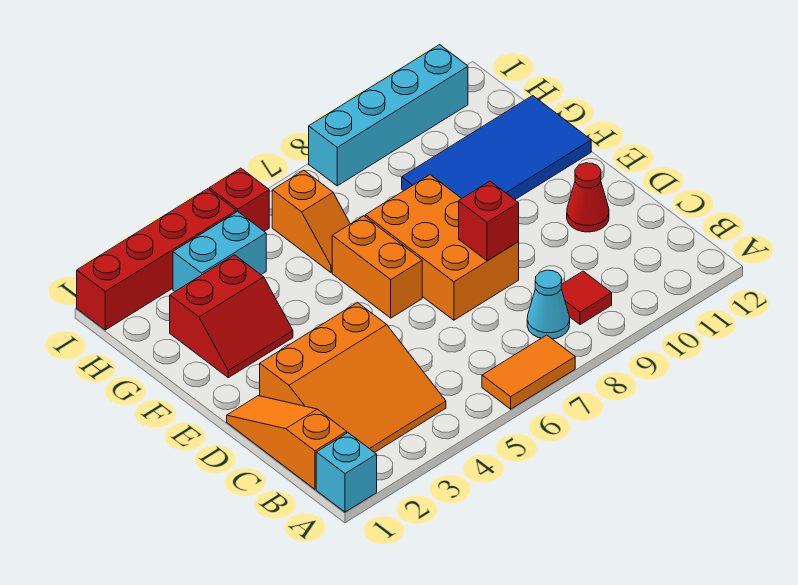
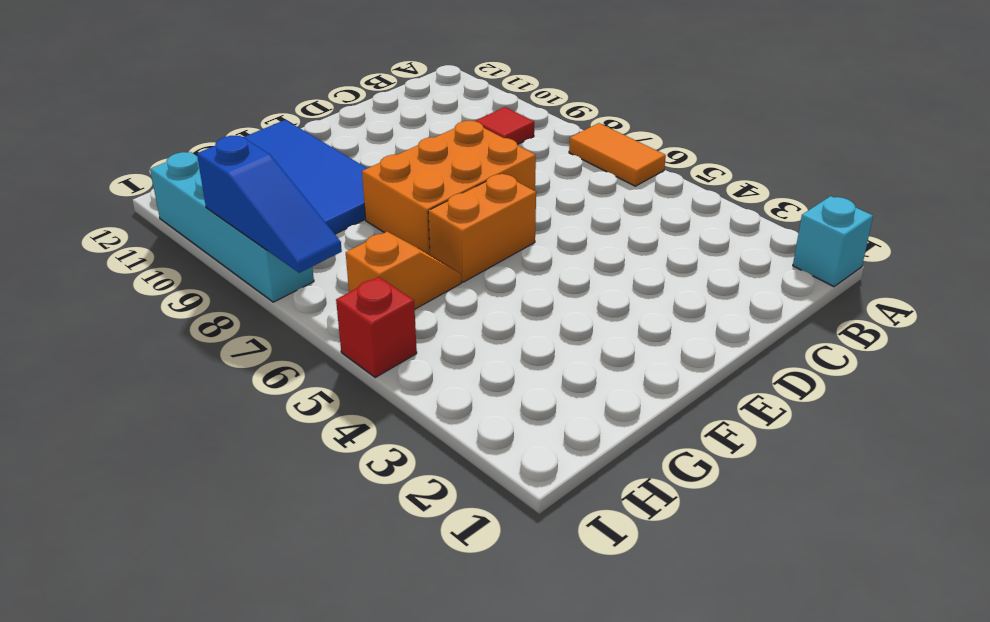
blue slope I7:I9 level 2 top 9 -> none
none -> orange slope B1:D1 level 1 top B
none -> orange slope B2:D4 level 1 top D
none -> cyan cone B8 level 1

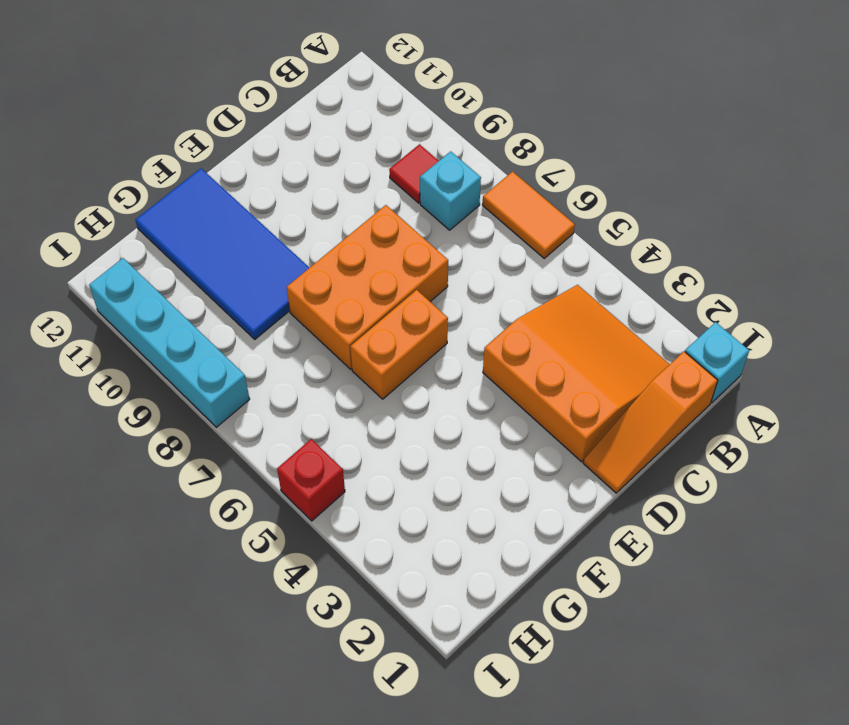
cyan brick B8 level 1 -> cyan cone B8 level 1
none -> red cone D11 level 1
none -> red slope F2:G3 level 1 top G
none -> orange slope G6:H6 level 1 top H

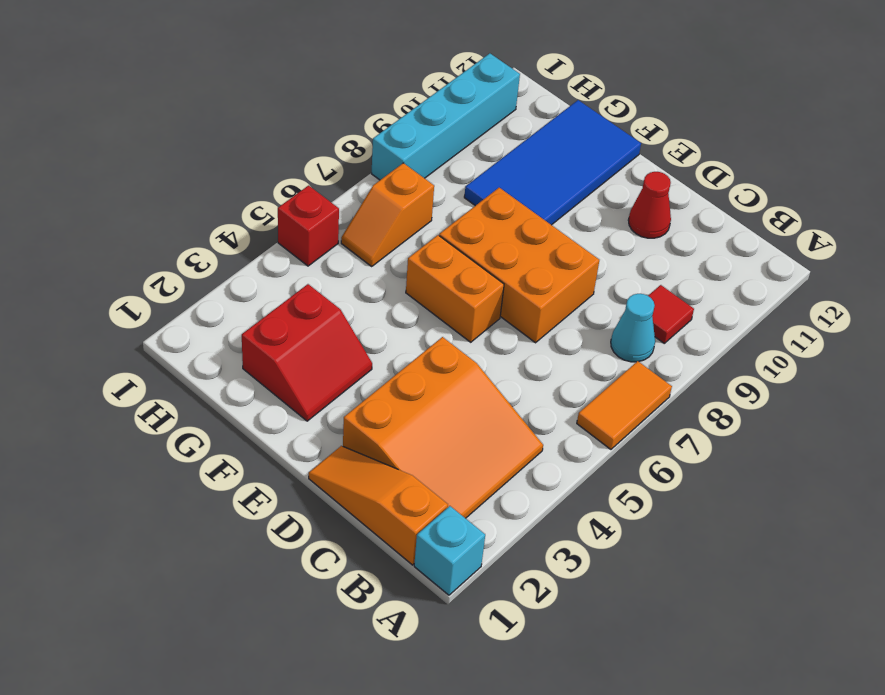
orange slope H6:H7 level 1 top 7 -> orange slope G6:H6 level 1 top H
none -> cyan brick H3:H4 level 1
none -> red brick I1:I4 level 1
none -> red brick D8 level 2

